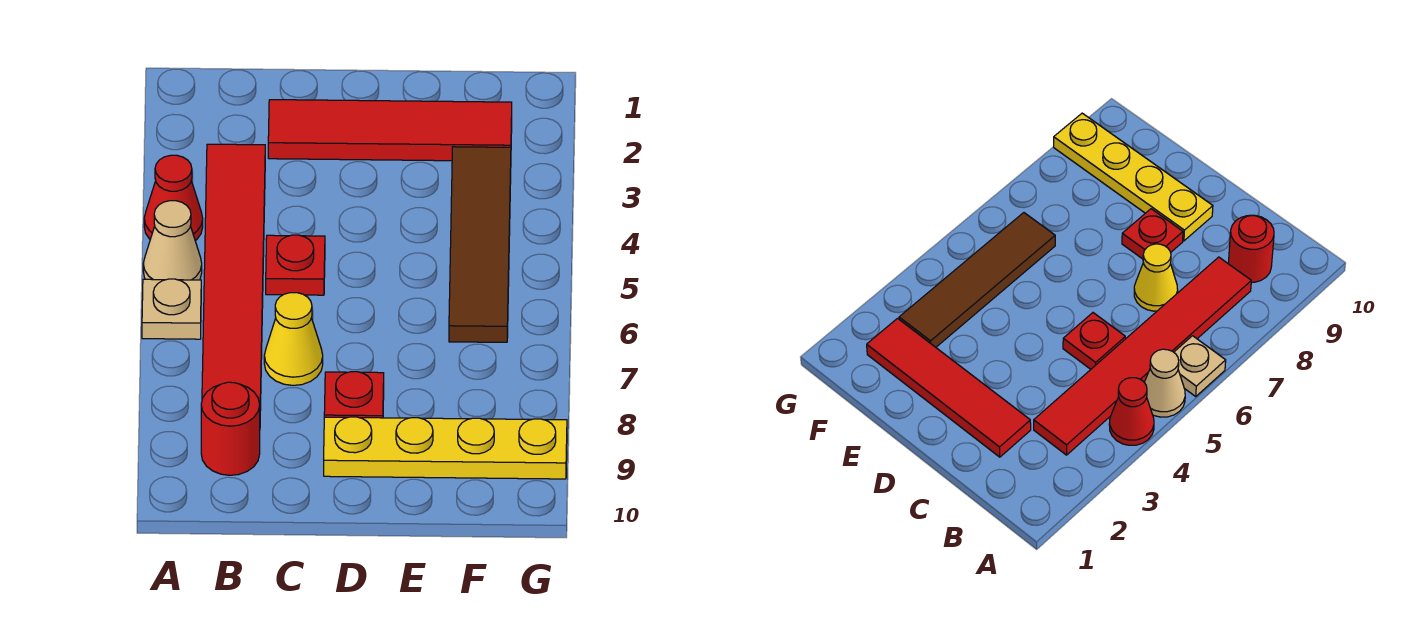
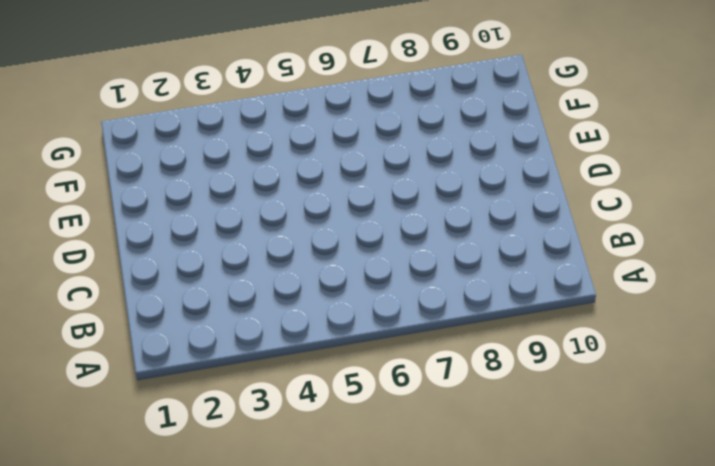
none -> red cone A4 level 1
none -> tan cone A5 level 1

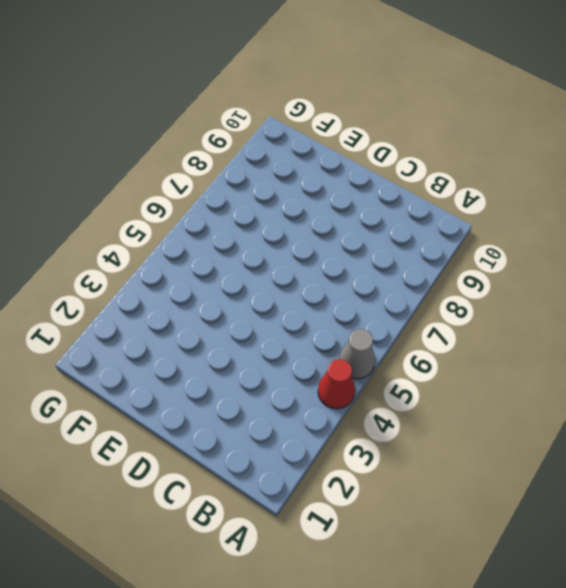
grey cone A5 level 1 -> tan cone A5 level 1
none -> tan plate A6 level 1
none -> red tile B3:B8 level 1

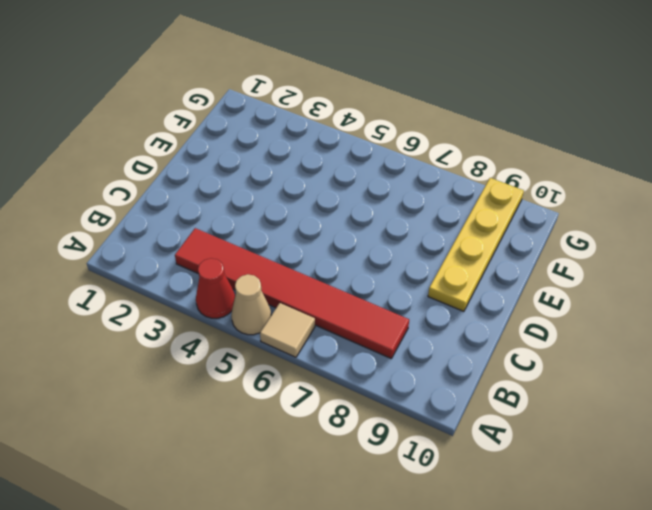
tan tile A6 level 1 -> tan plate A6 level 1
none -> red round brick B9 level 1
none -> red tile C2:F2 level 1

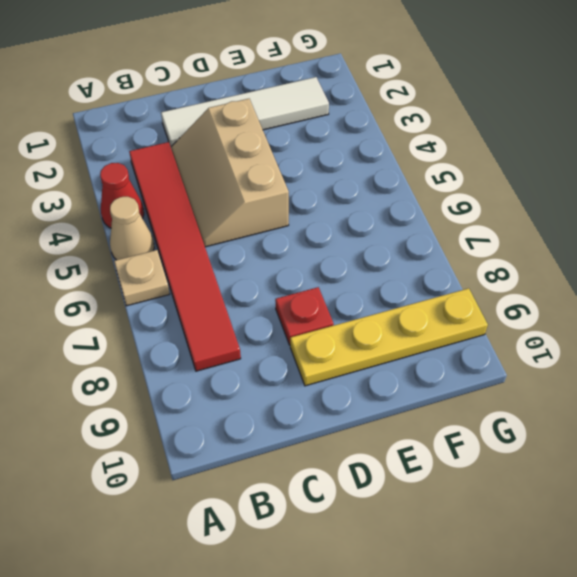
white tile C2:F2 level 1 -> red tile C2:F2 level 1
tan slope C3:D5 level 1 top D -> red plate C5 level 1
none -> red round brick B9 level 1
none -> yellow cone C7 level 1

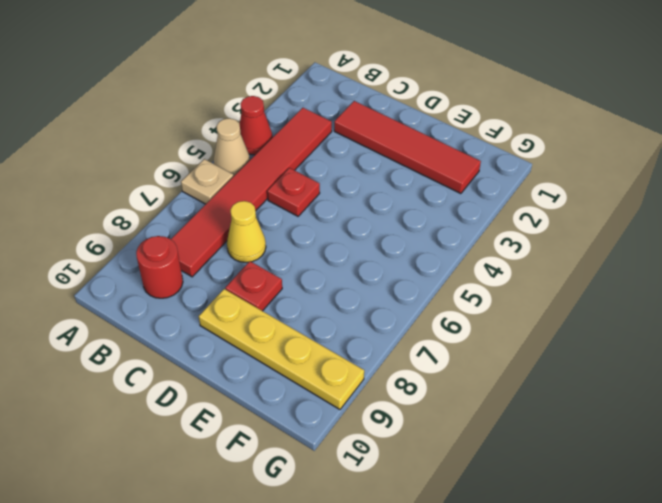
none -> brown tile F3:F6 level 1

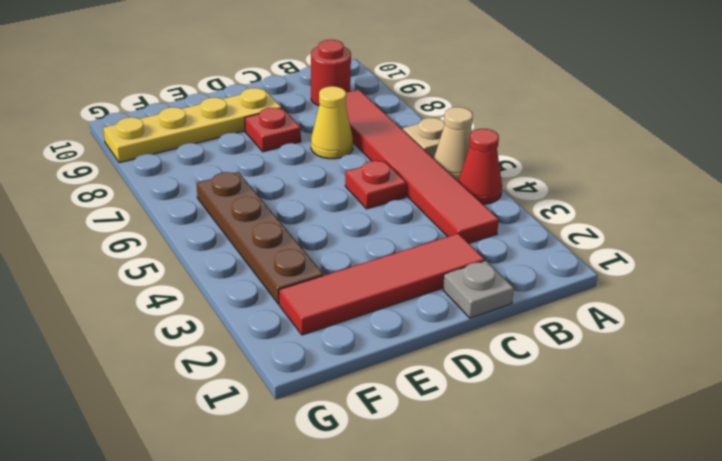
grey plate C1 level 1 -> none
brown plate F3:F6 level 1 -> brown tile F3:F6 level 1

